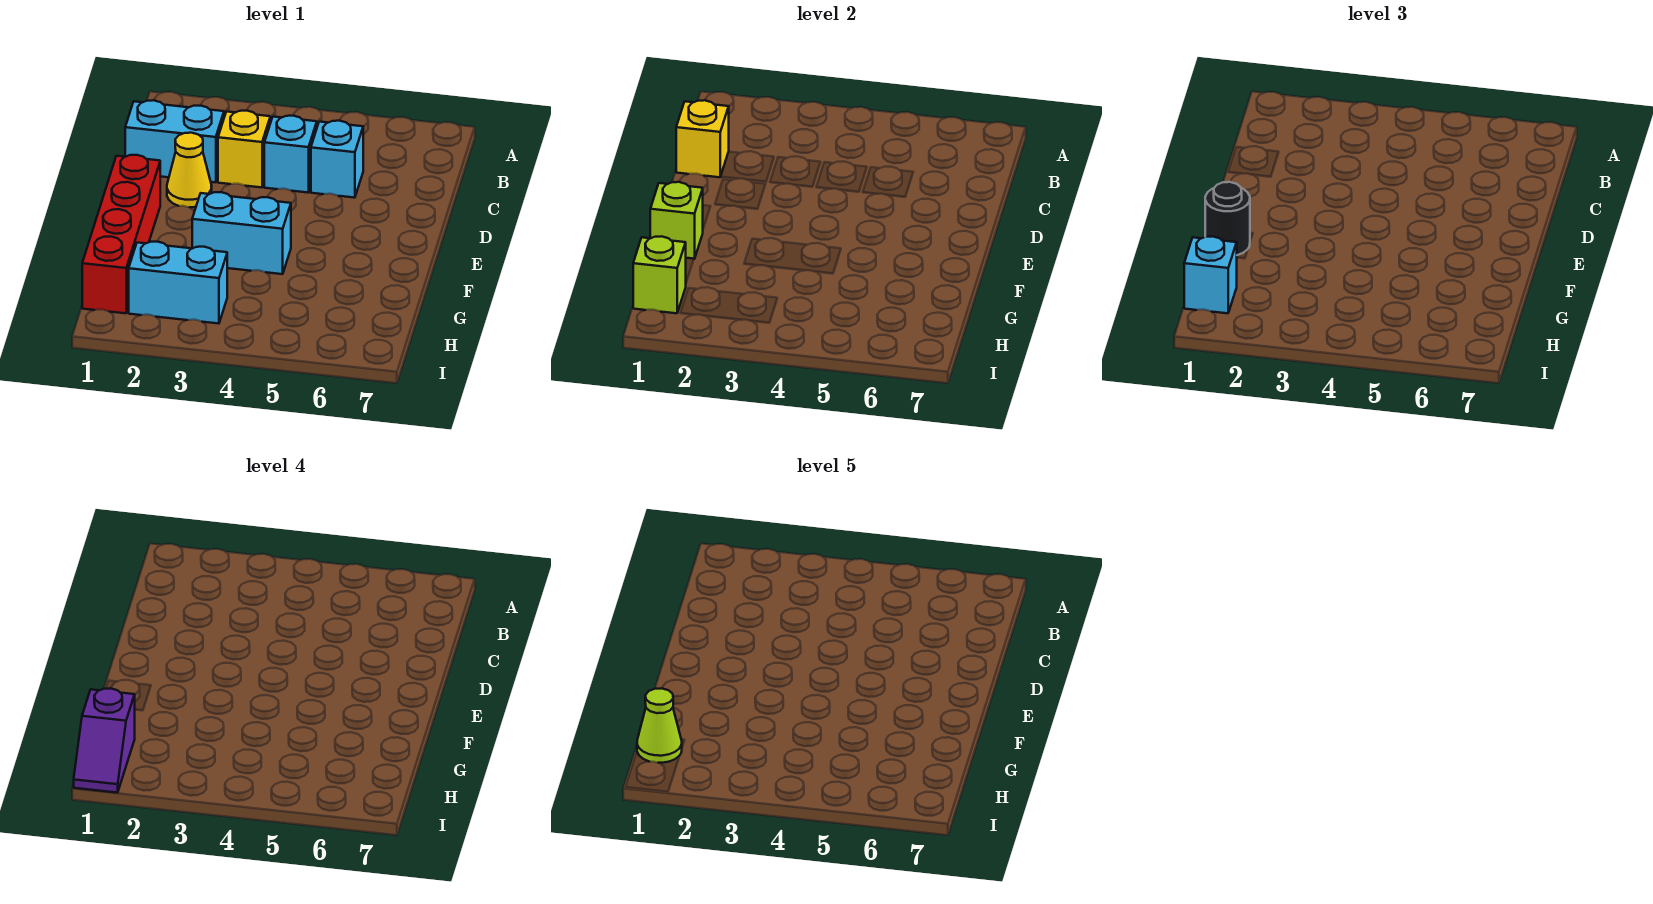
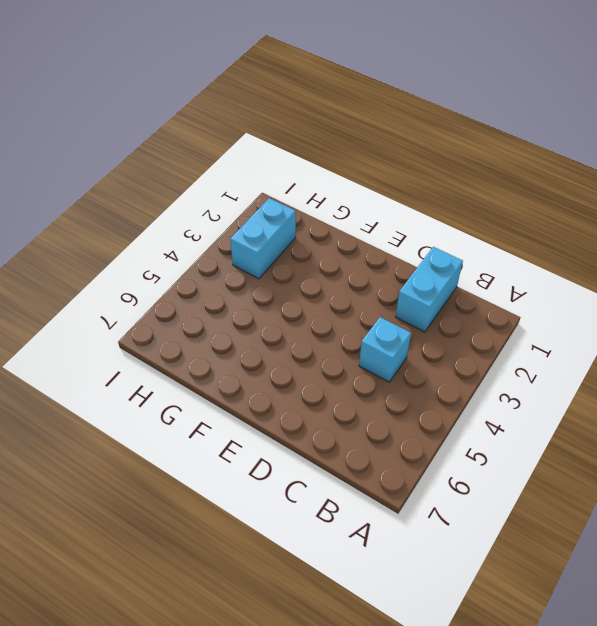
none -> yellow brick C3 level 1
none -> cyan brick C5 level 1
none -> yellow cone D2 level 1

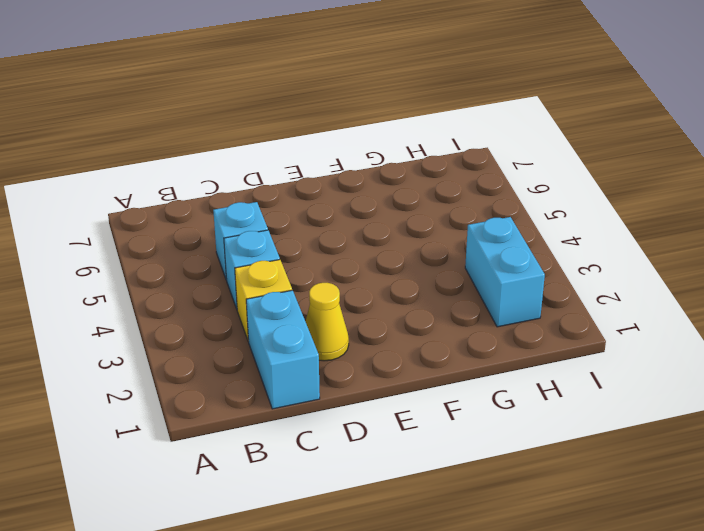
none -> red brick E1:H1 level 1
none -> cyan brick F3:F4 level 1
none -> yellow brick C1 level 2

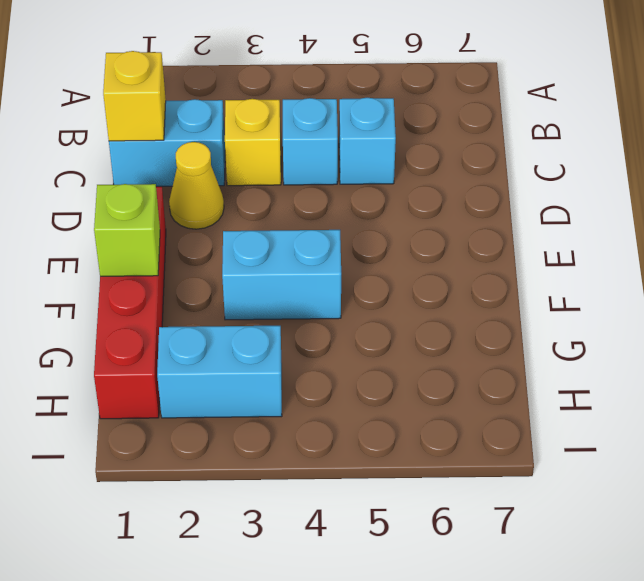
none -> lime brick H1 level 2
none -> black round brick F1 level 3
none -> cyan brick H1 level 3

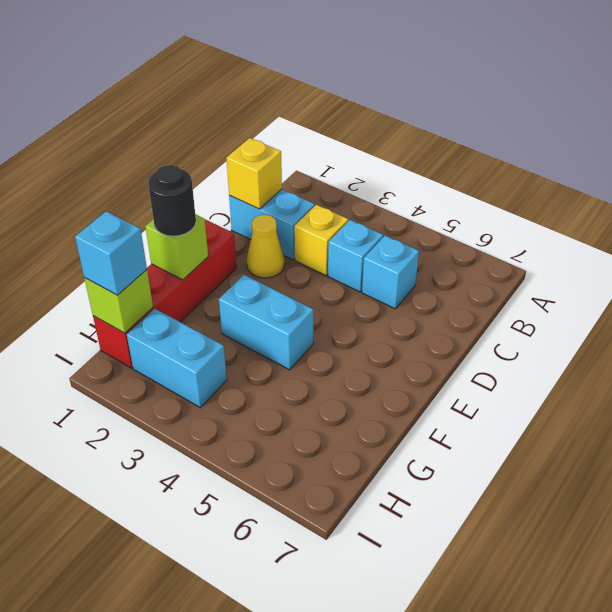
none -> purple slope H1:I1 level 4 top H
none -> lime cone H1 level 5

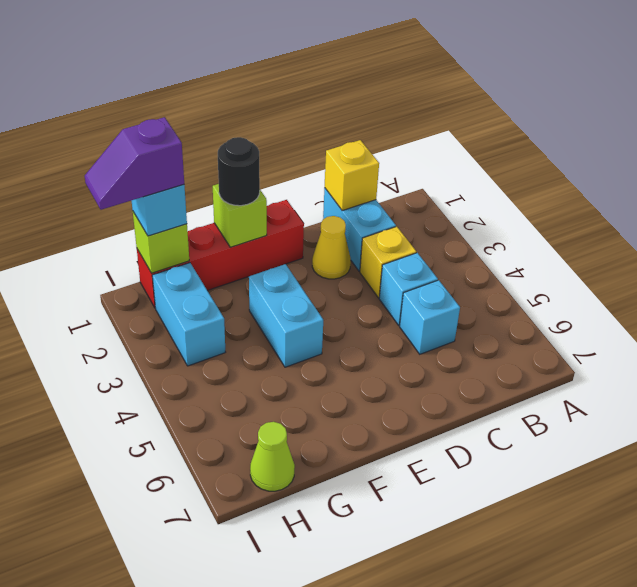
lime cone H7 level 1 -> lime cone H1 level 5

